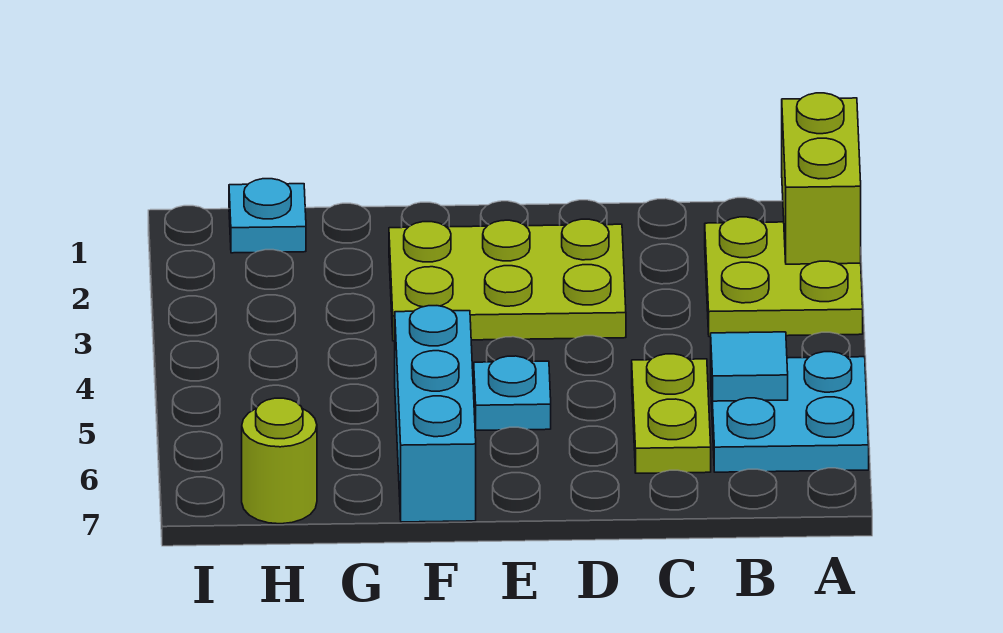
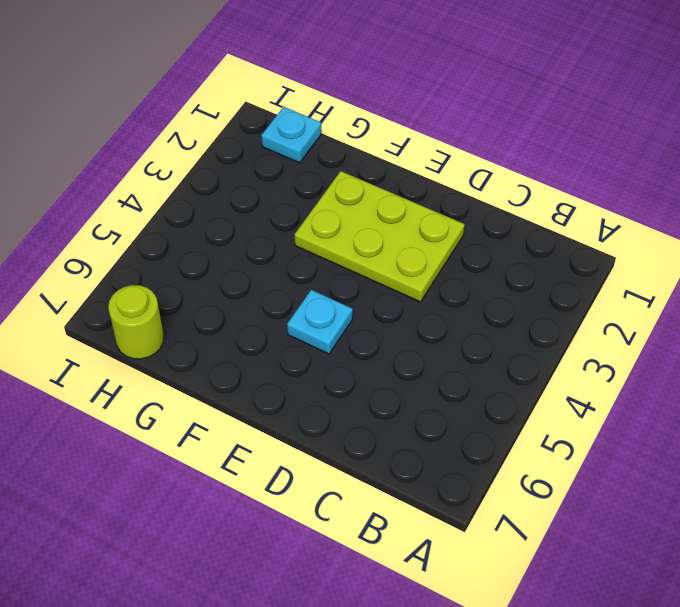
none -> lime plate A2:B3 level 1
none -> cyan plate A5:B6 level 1

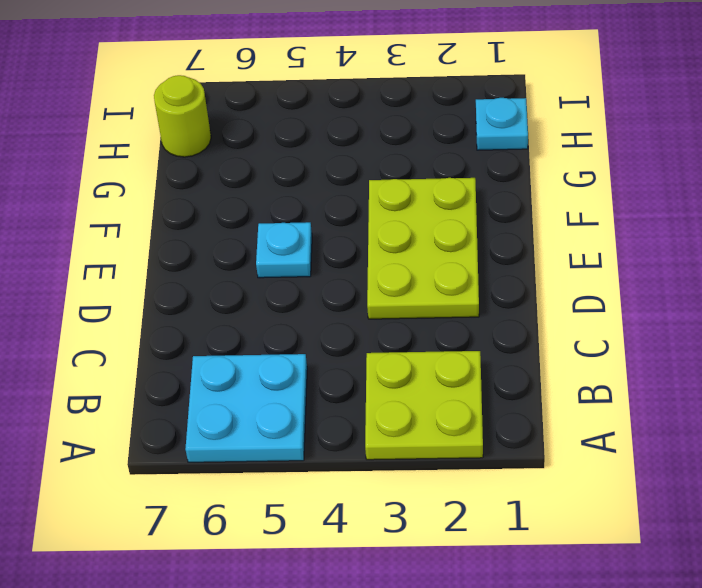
none -> lime plate C5:C6 level 1
none -> cyan brick F5:F7 level 1

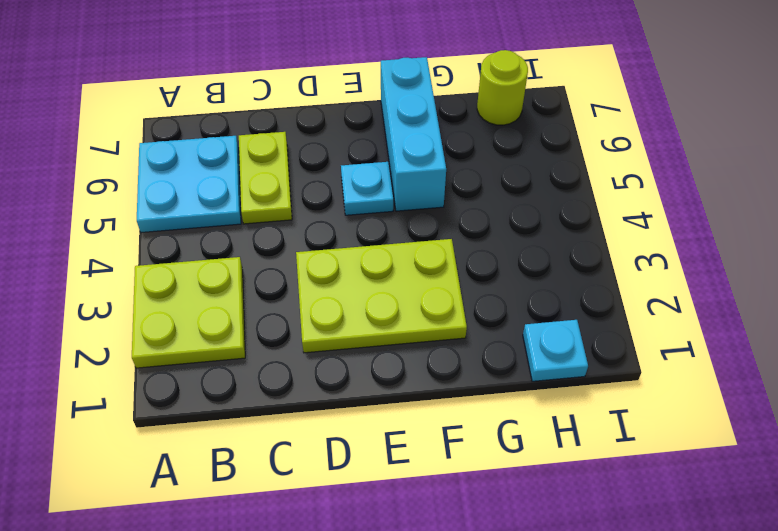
none -> lime brick A1:A2 level 2
none -> cyan tile B5 level 2

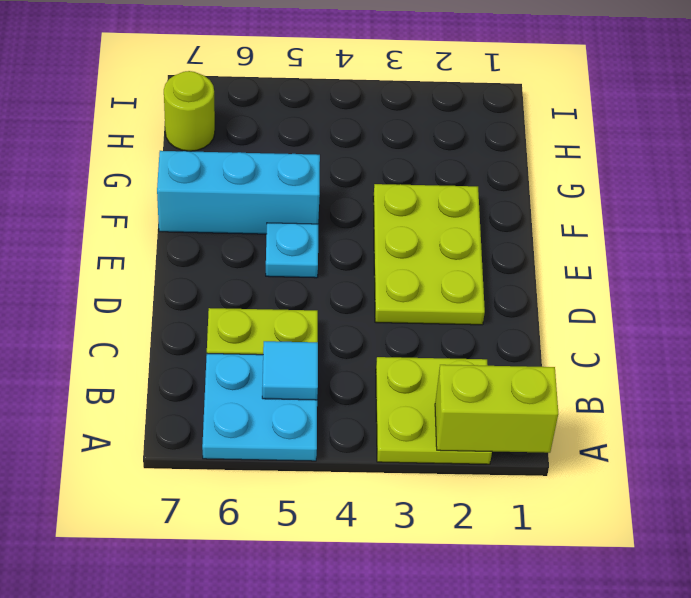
none -> cyan plate H1 level 1

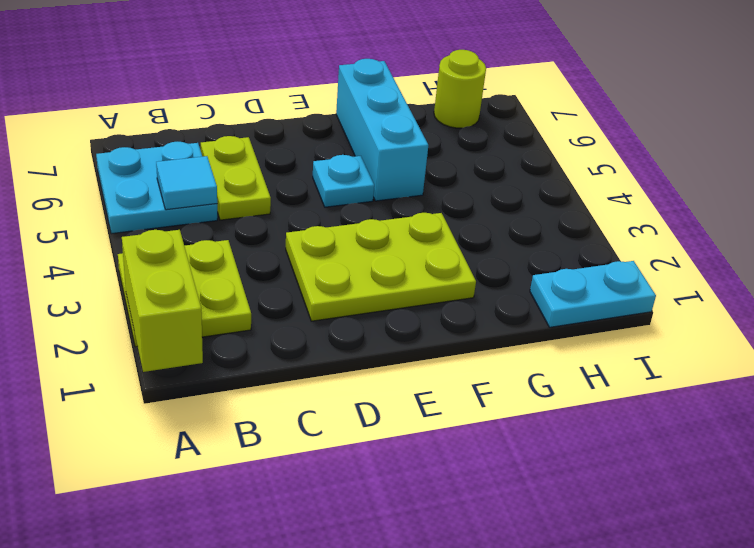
cyan plate H1:I1 level 1 -> cyan plate H1 level 1

